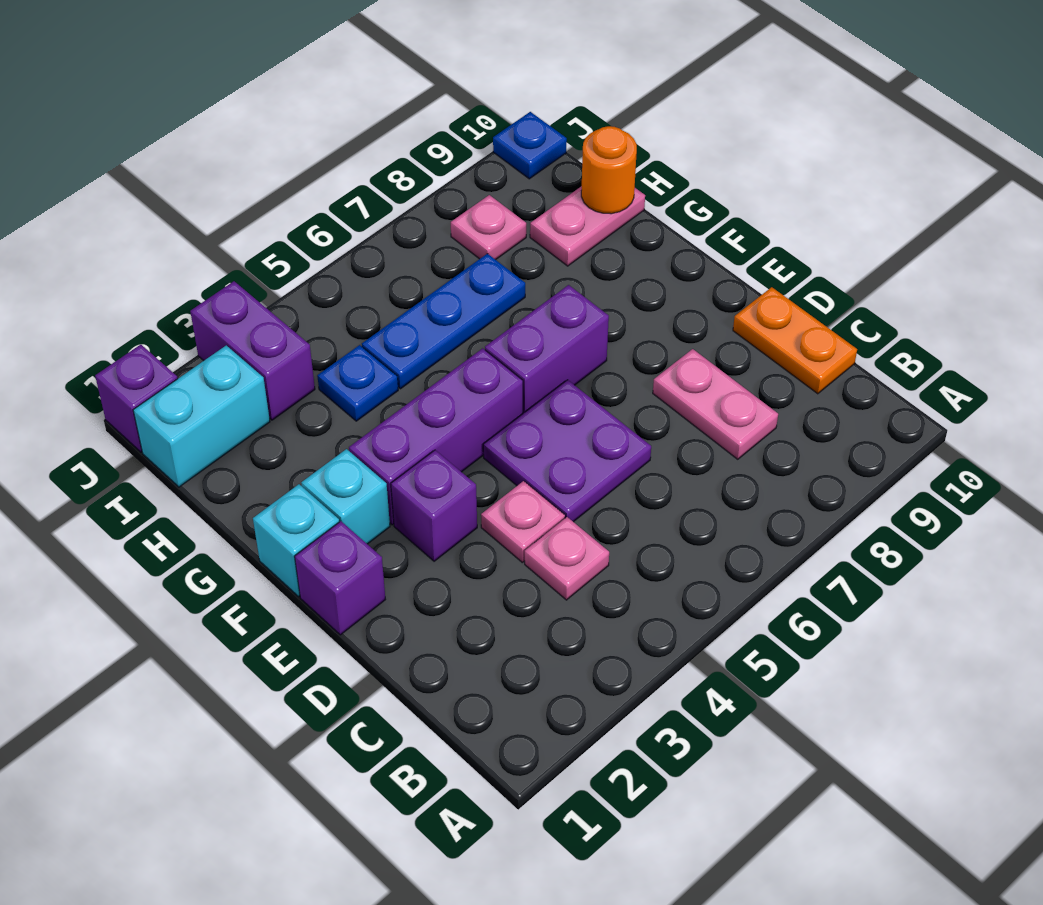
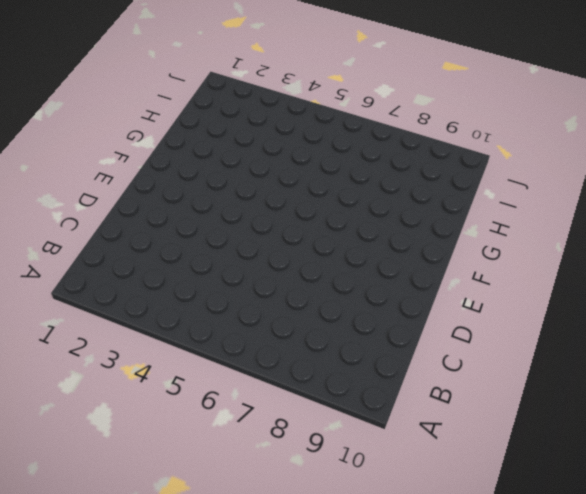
none -> pink plate C4 level 1
none -> pink plate C8:D8 level 1
none -> orange plate C10:D10 level 1

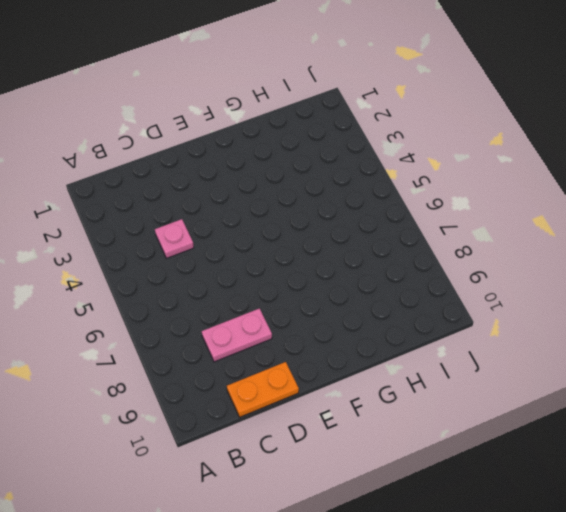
none -> pink plate D4 level 1
none -> purple plate D5:E6 level 1
none -> purple brick E1 level 1

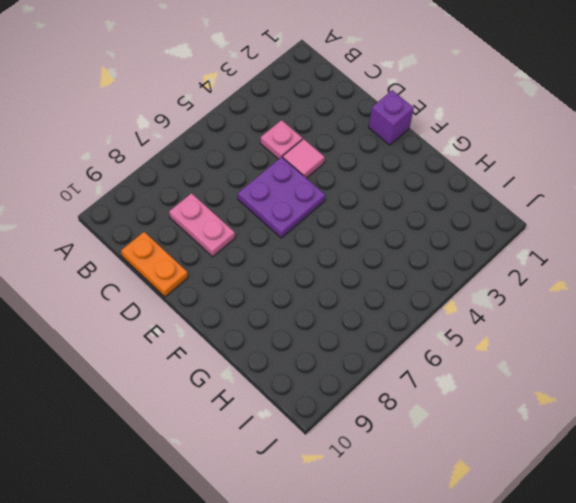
pink tile D4 level 1 -> pink plate D4 level 1
none -> purple brick E3 level 1
none -> cyan brick F1 level 1
none -> cyan brick F2 level 1

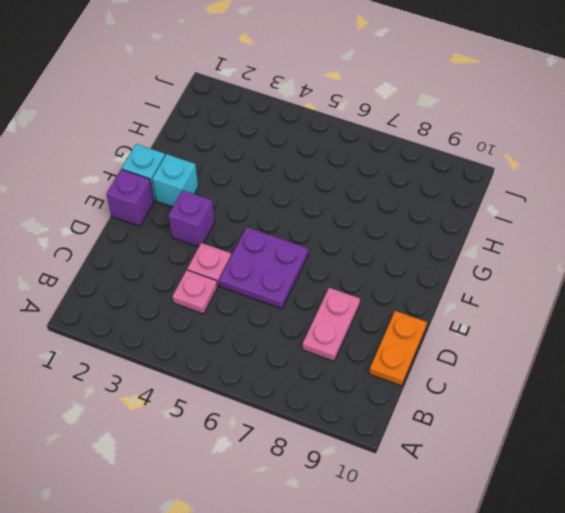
none -> purple brick F3:F5 level 1
none -> purple brick F6:F7 level 1
none -> blue plate H4 level 1

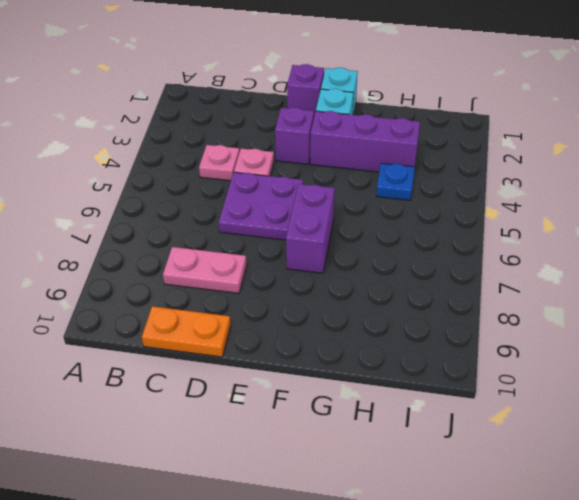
purple brick F3:H3 level 1 -> purple brick F3:F5 level 1
none -> blue plate H5:H7 level 1
none -> pink plate H9:H10 level 1
none -> cyan brick I1:I2 level 1

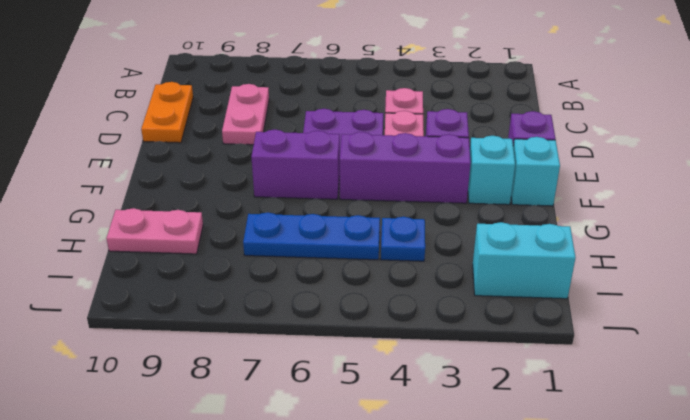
none -> purple brick I3:J3 level 1
none -> pink plate I8 level 1
none -> purple brick J1 level 1

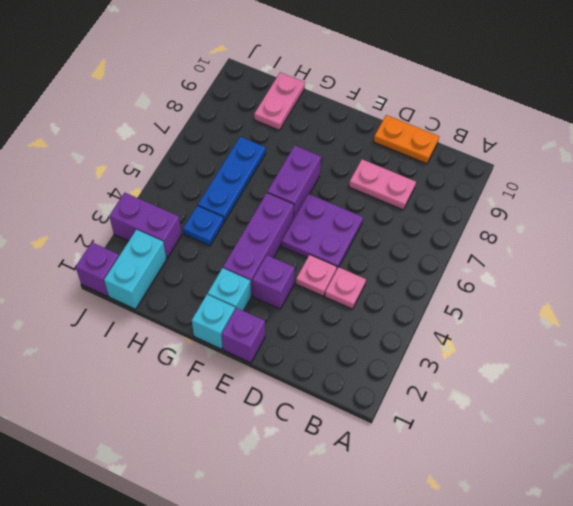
none -> pink plate I8 level 1
none -> blue plate J10 level 1
none -> orange round brick H10 level 2

